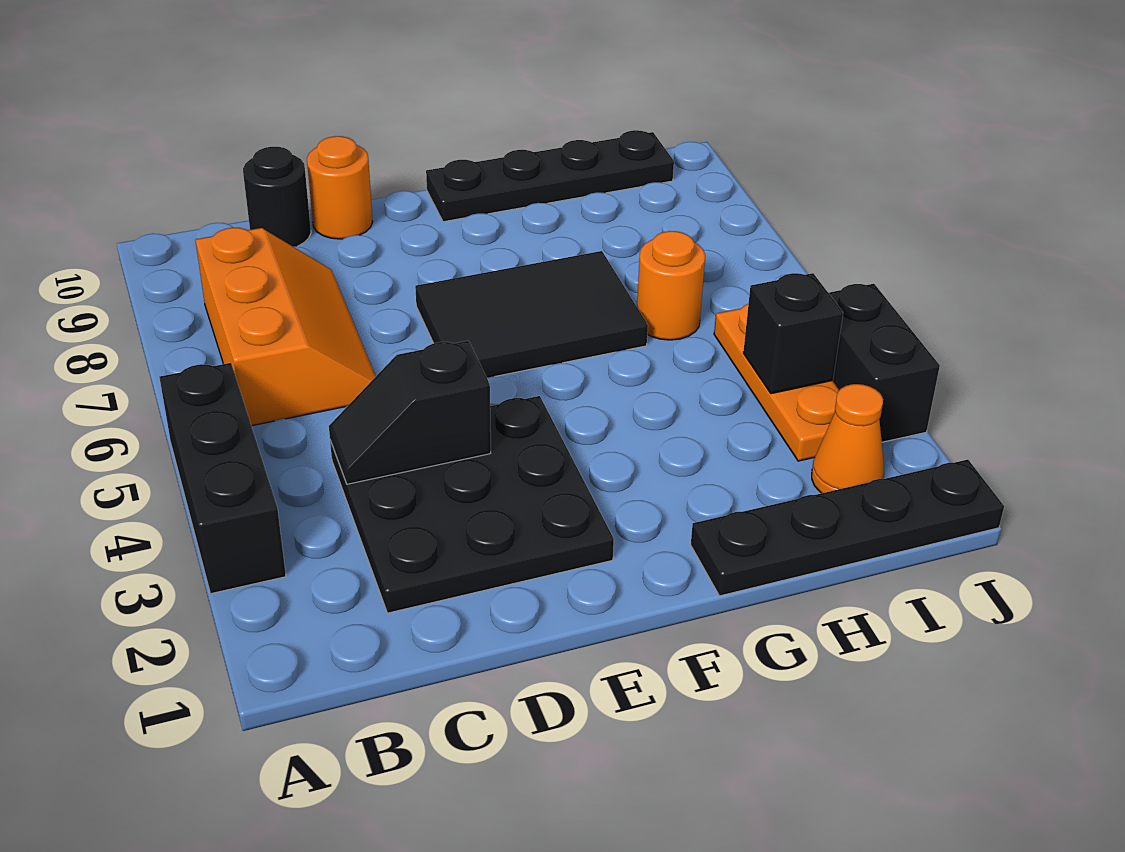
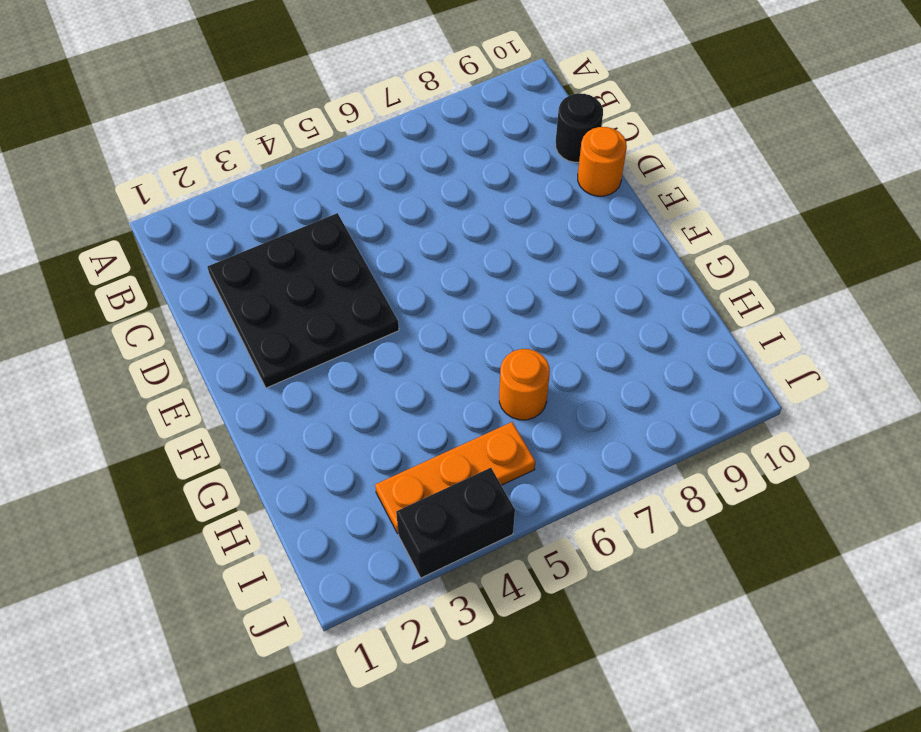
none -> black brick A3:A5 level 1
none -> orange slope B6:C8 level 1 top B
none -> black tile E6:G7 level 1

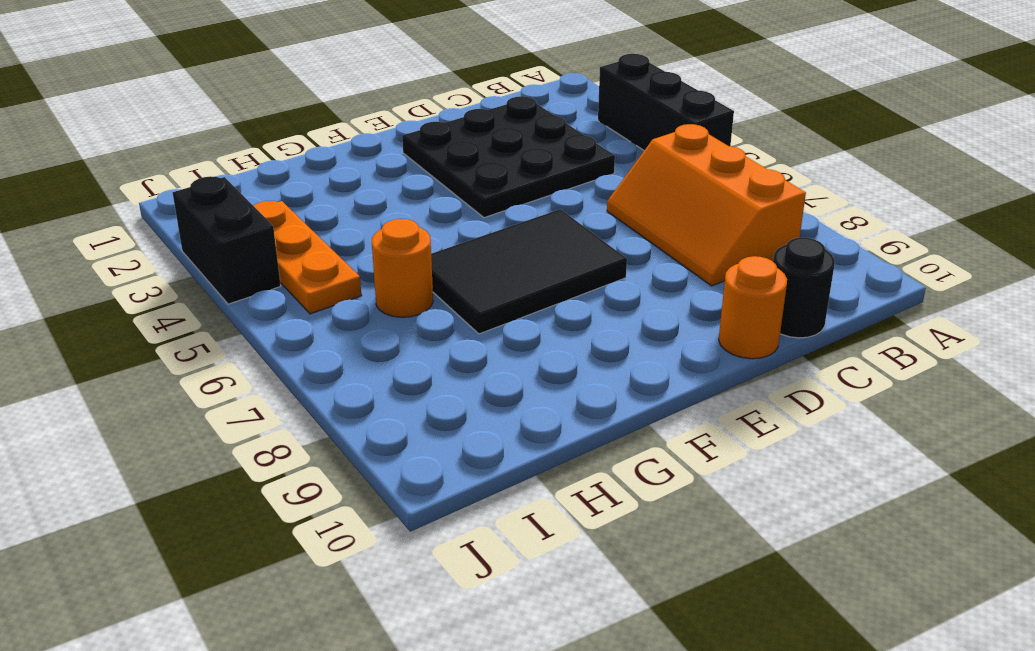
none -> black plate F10:I10 level 1
none -> black plate G1:J1 level 1
none -> orange cone I2 level 1

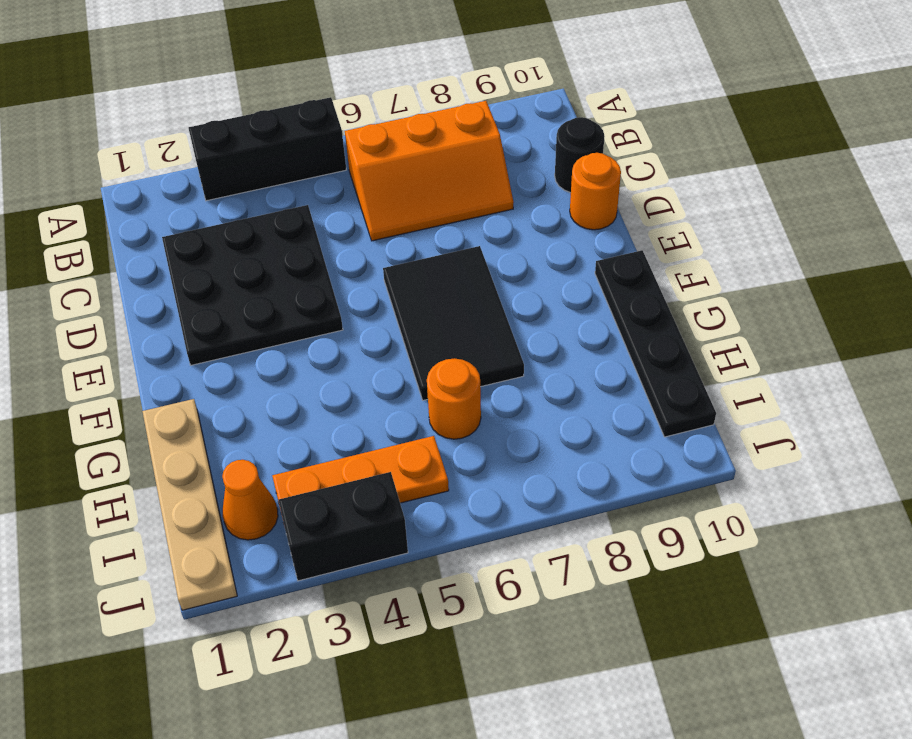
tan plate G1:J1 level 1 -> black plate G1:J1 level 1
none -> black slope C4:D4 level 2 top D
none -> black brick I4 level 2

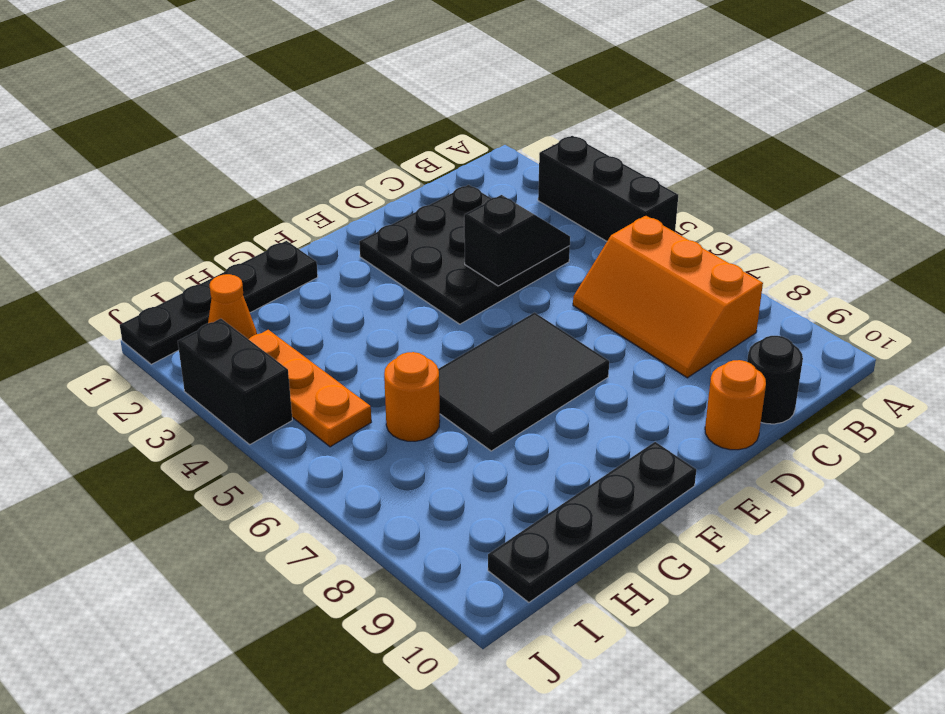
none -> black brick I4 level 2

